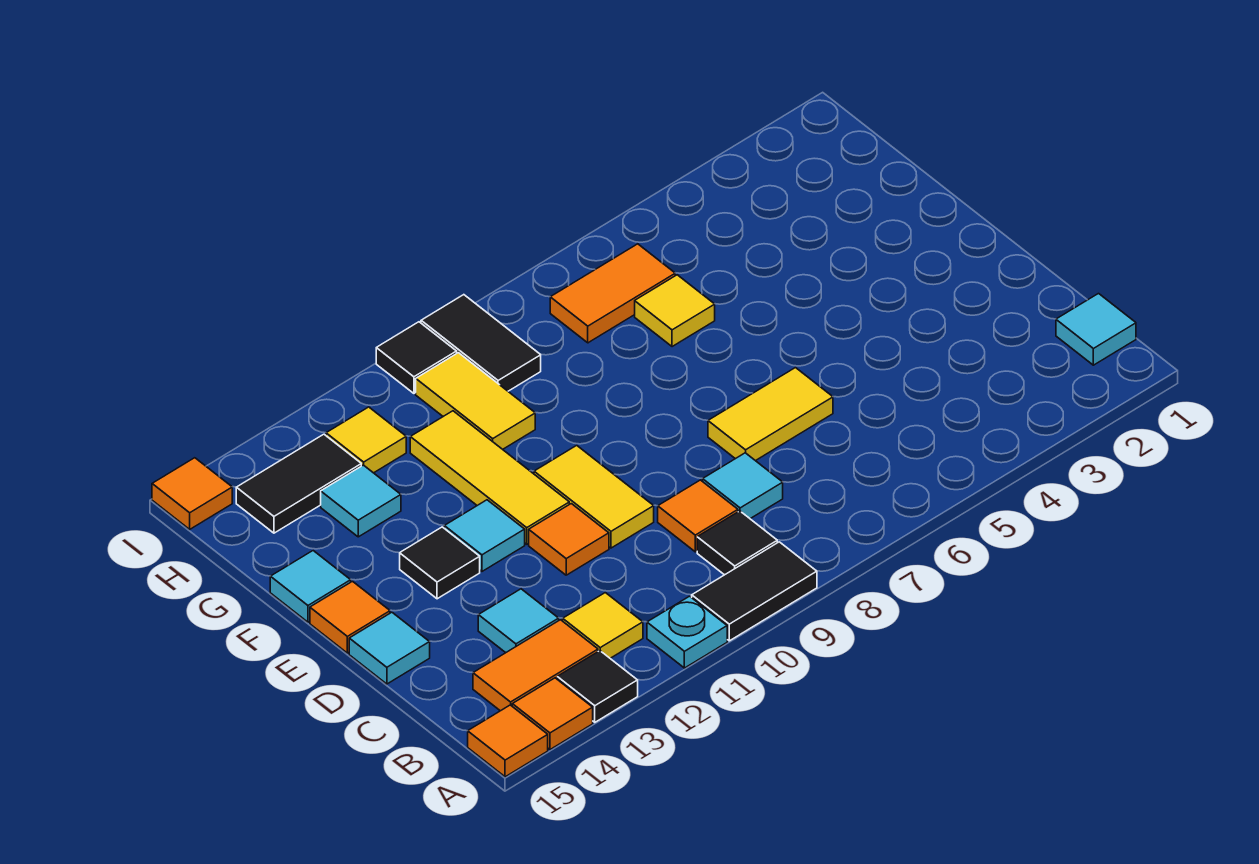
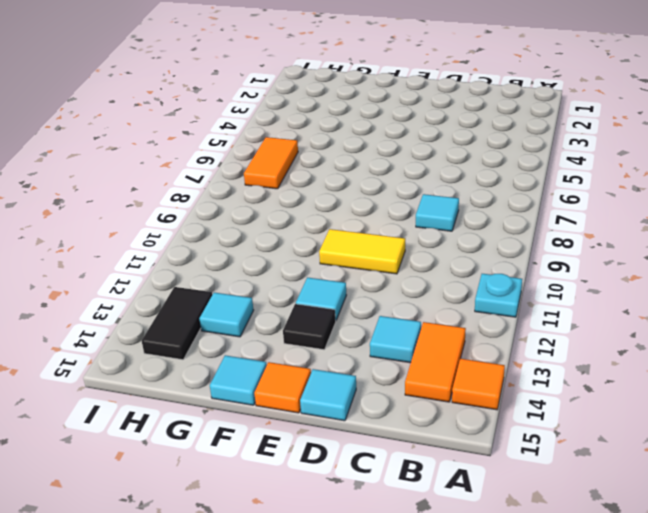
none -> black tile A9:A10 level 1
none -> black tile A13 level 1
none -> orange tile A15 level 1
none -> cyan tile B1 level 1

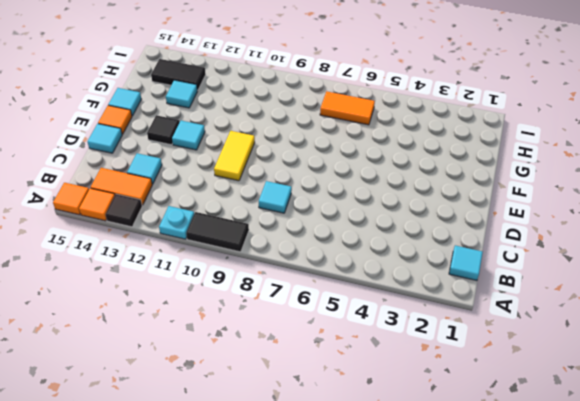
none -> black tile B9 level 1
none -> yellow tile B12 level 1
none -> orange tile C9 level 1
none -> yellow tile D6:D7 level 1

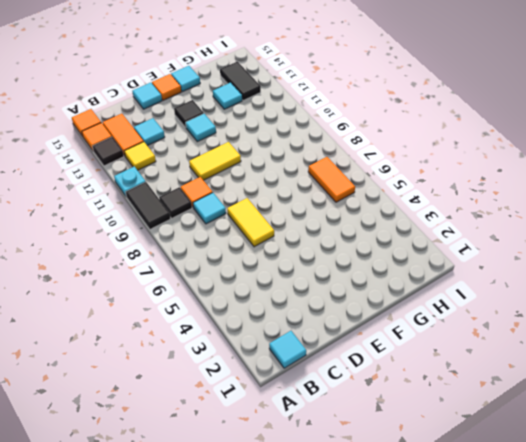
none -> orange tile D11 level 1
none -> yellow tile E11:G11 level 1
none -> yellow tile G6 level 1
none -> yellow tile G10:H10 level 1

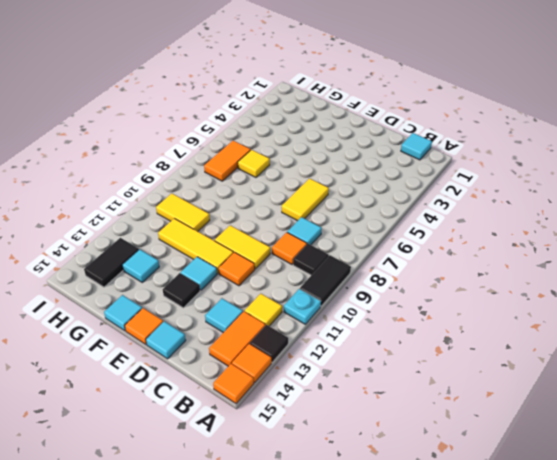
none -> black tile H9:I9 level 1
none -> yellow tile H12 level 1
none -> black tile I10 level 1
none -> orange tile I15 level 1

